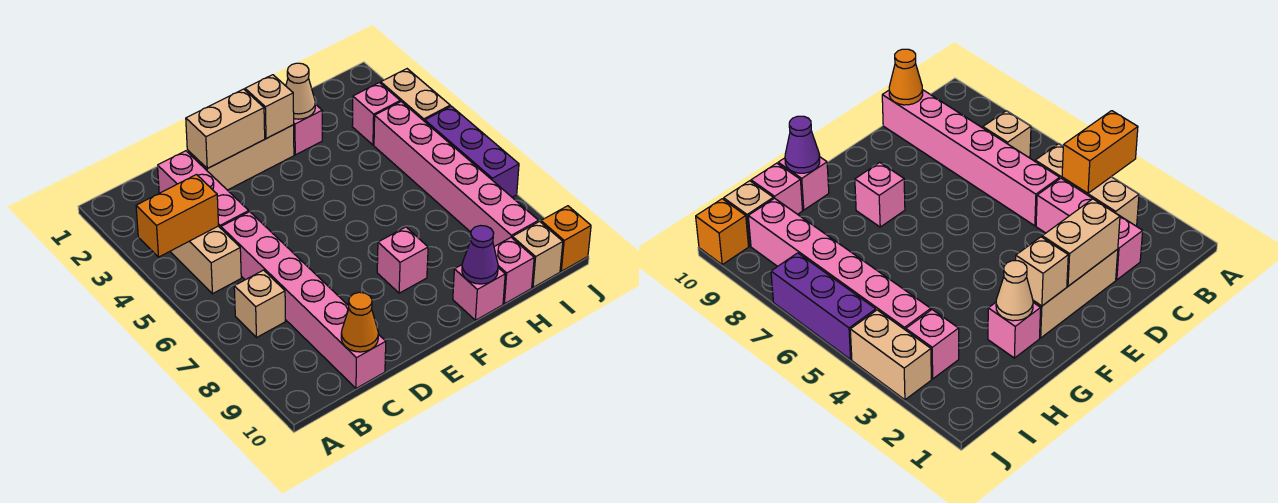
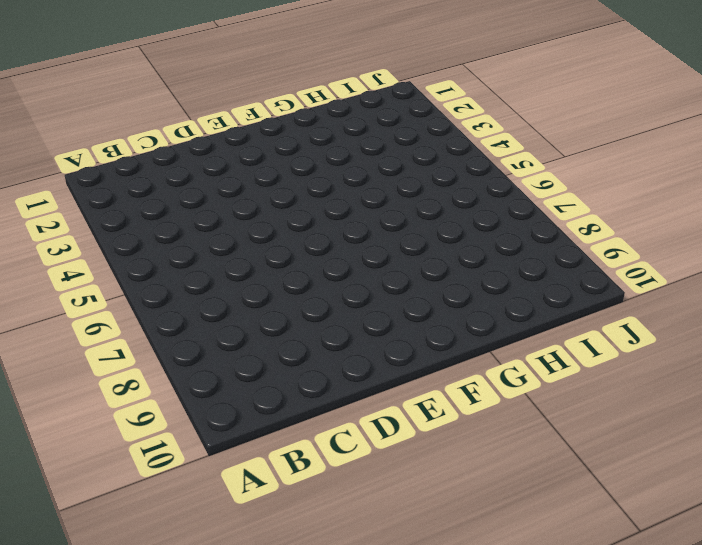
none -> tan brick B3:B5 level 1
none -> tan brick B7 level 1
none -> pink brick C2:C4 level 1

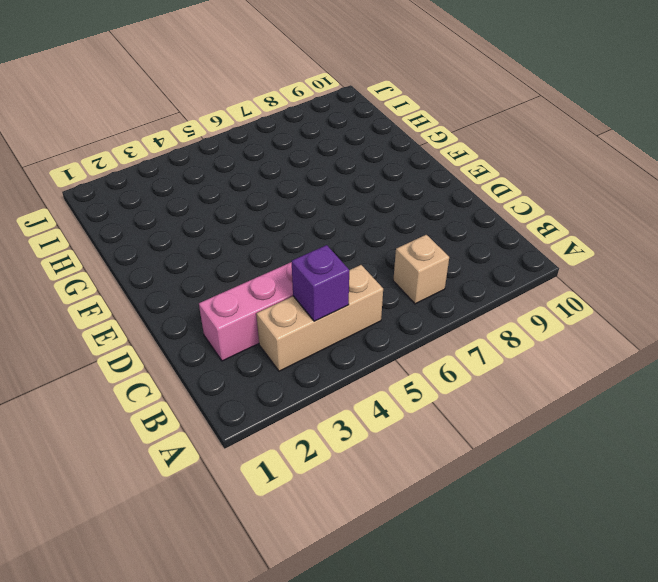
purple brick B4 level 2 -> orange brick A4:B4 level 2
none -> pink brick C5:C10 level 1
none -> tan brick D2:F2 level 1
none -> pink brick F8 level 1

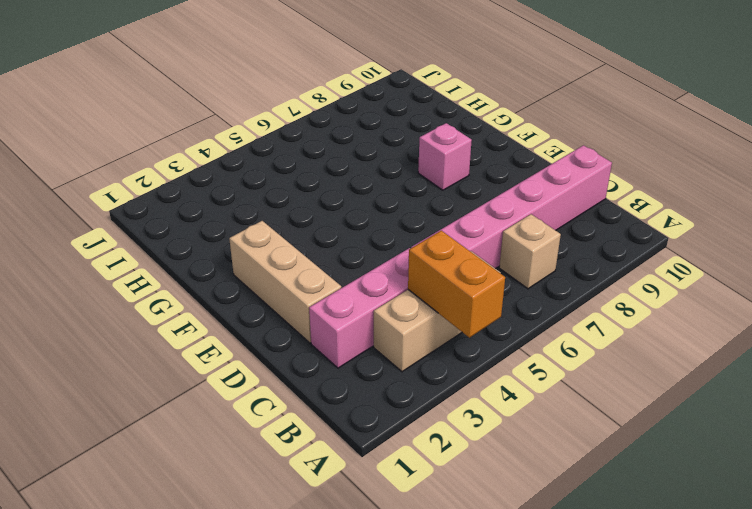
none -> pink brick G2 level 1
none -> pink brick G10 level 1
none -> pink brick H10 level 1

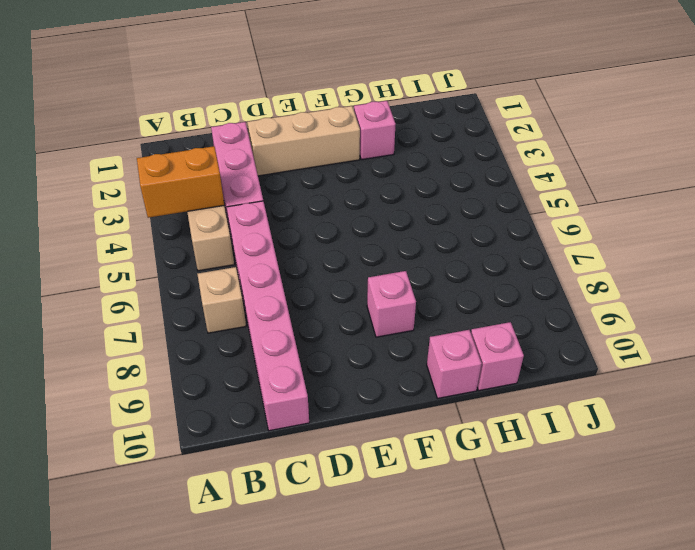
none -> pink brick I3 level 1
none -> pink brick I4:I9 level 1
none -> tan brick I10 level 1

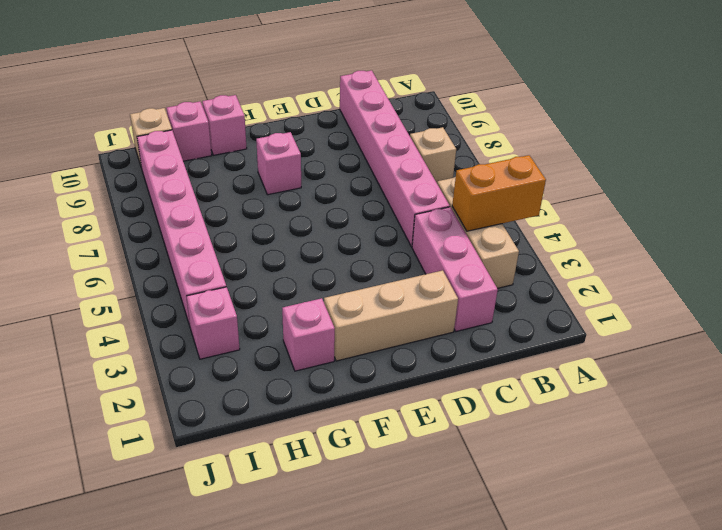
none -> tan brick J3:J4 level 1
none -> purple brick J5:J7 level 1
none -> orange brick J10 level 1

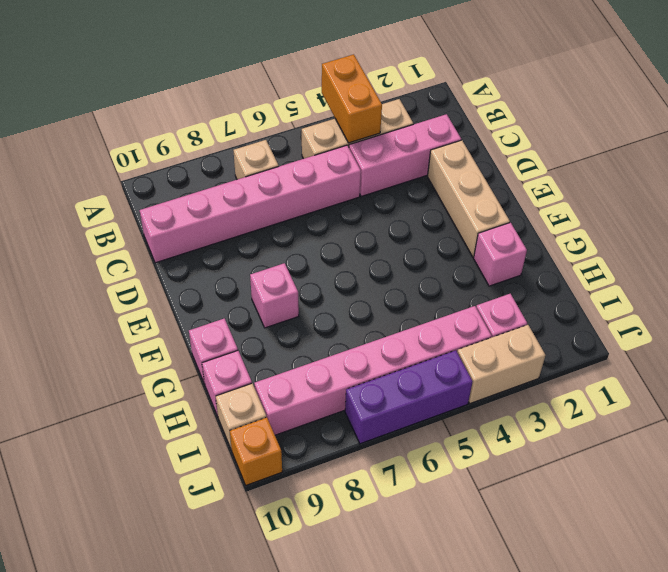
none -> orange cone C10 level 2
none -> tan brick D2:E2 level 2
none -> tan brick F2 level 2

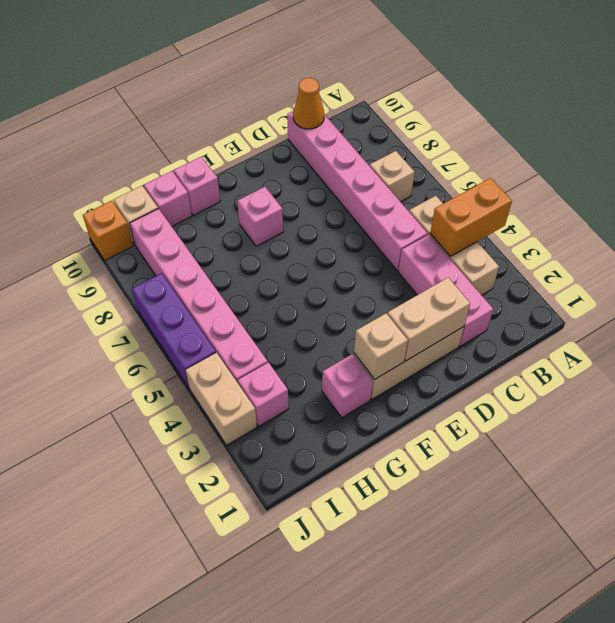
none -> tan cone G2 level 2
none -> purple cone G10 level 2

